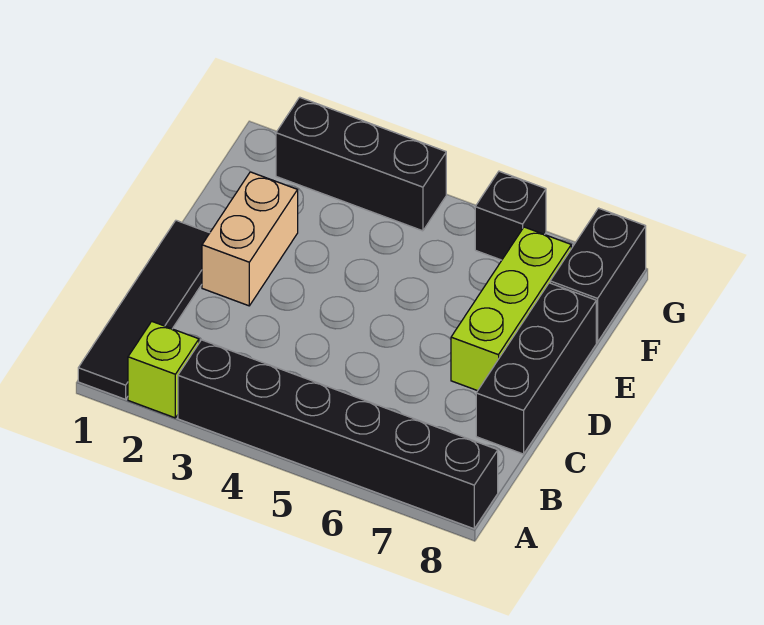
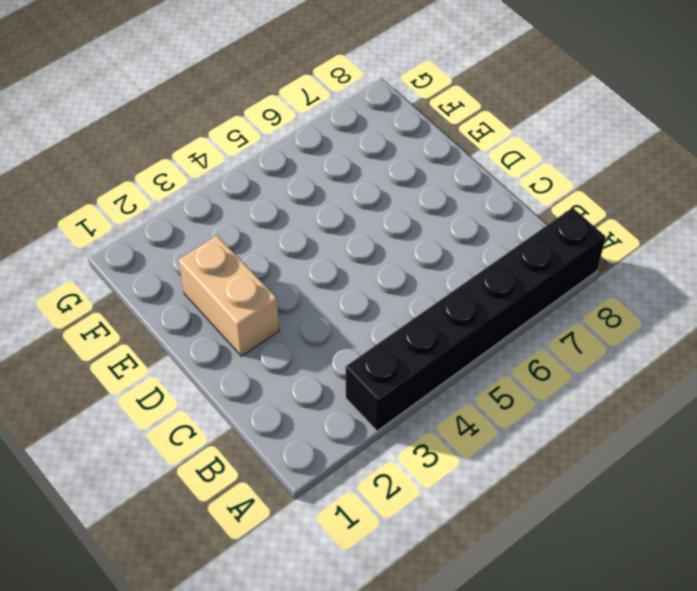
none -> black tile A1:D1 level 1
none -> lime brick A2 level 1

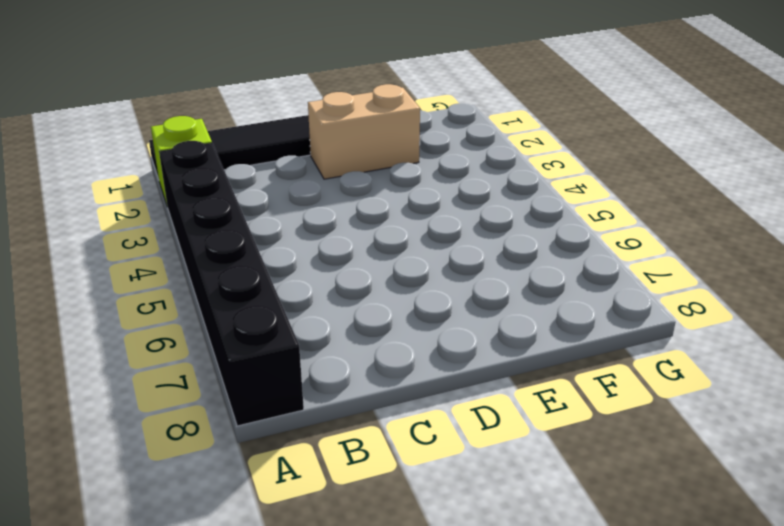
none -> black brick C8:E8 level 1
none -> lime brick D7:F7 level 1

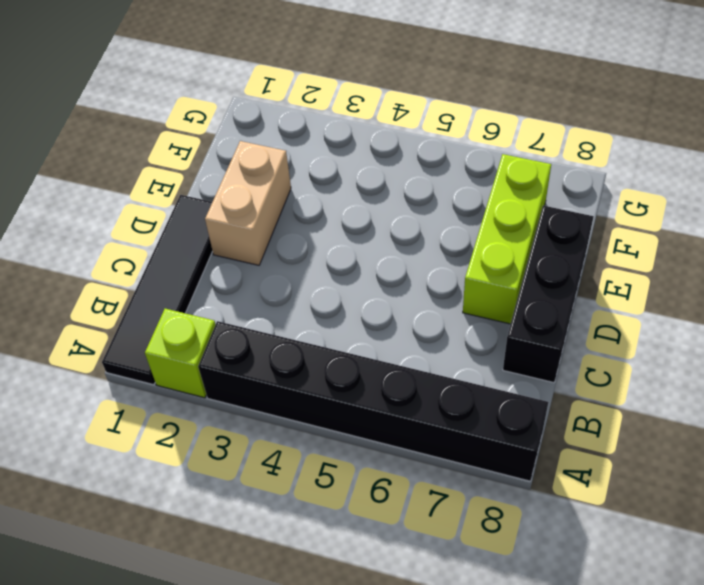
none -> black brick F8:G8 level 1
none -> black brick G2:G4 level 1

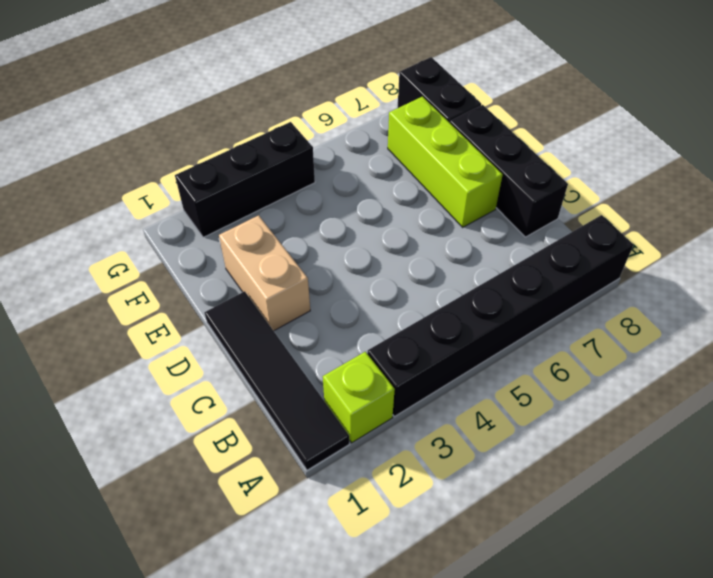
none -> black brick G6 level 1

